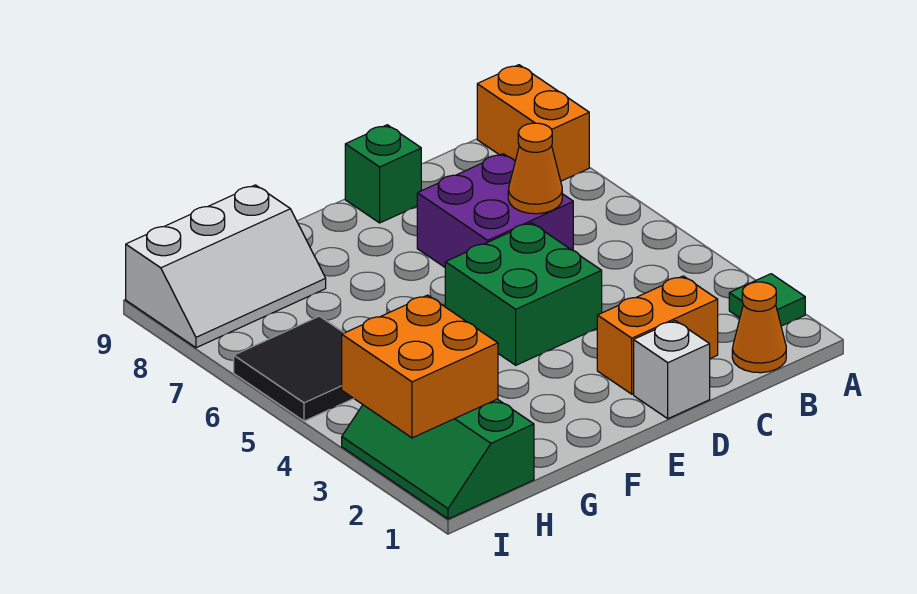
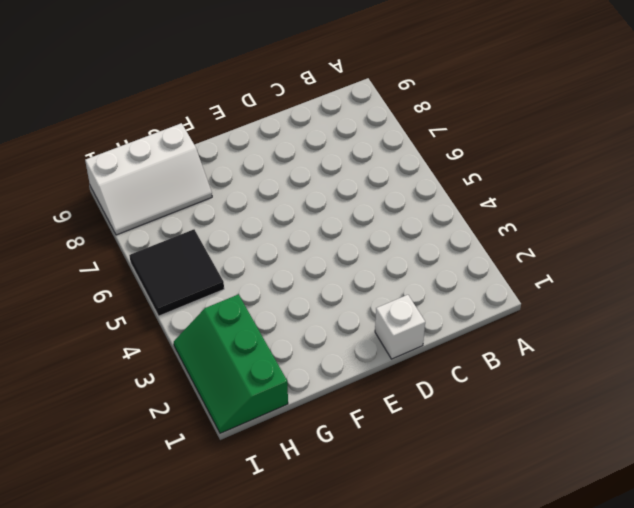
none -> green tile A2 level 1
none -> orange brick A8:A9 level 1
none -> orange cone B1 level 1

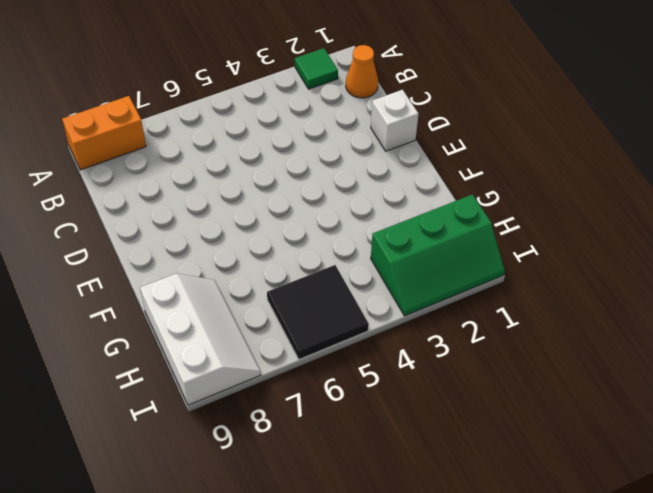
none -> orange brick C2:D2 level 1
none -> purple brick C6:D7 level 1
none -> green brick D4:E5 level 1

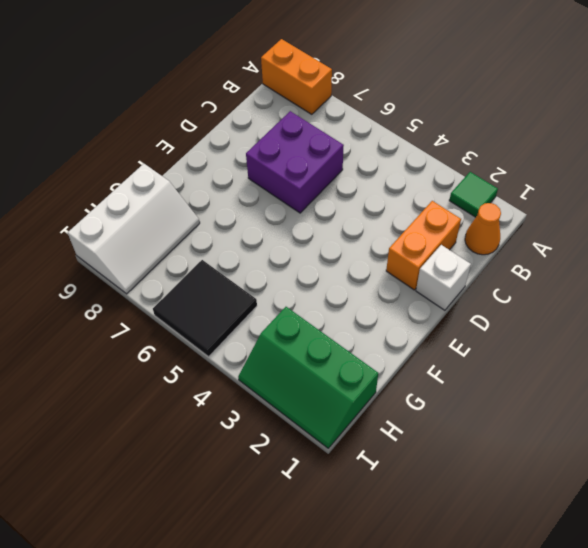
none -> green brick D4:E5 level 1
none -> green brick D9 level 1
none -> orange cone C6 level 2

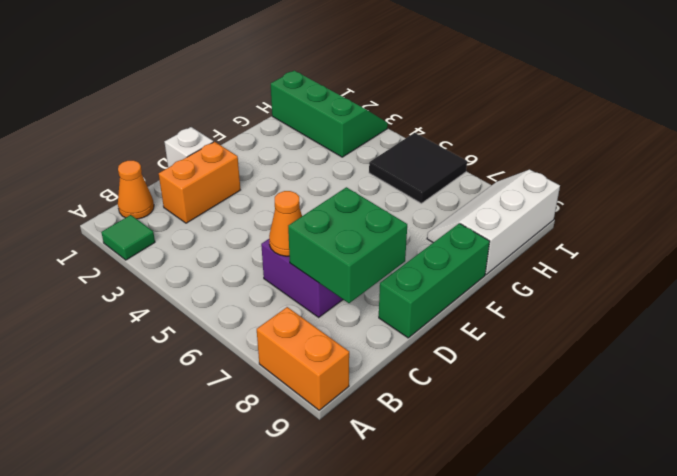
green brick C7:D8 level 2 -> green brick D4:E5 level 1
green brick D9:F9 level 1 -> green brick D9 level 1
none -> orange brick H2:I3 level 2

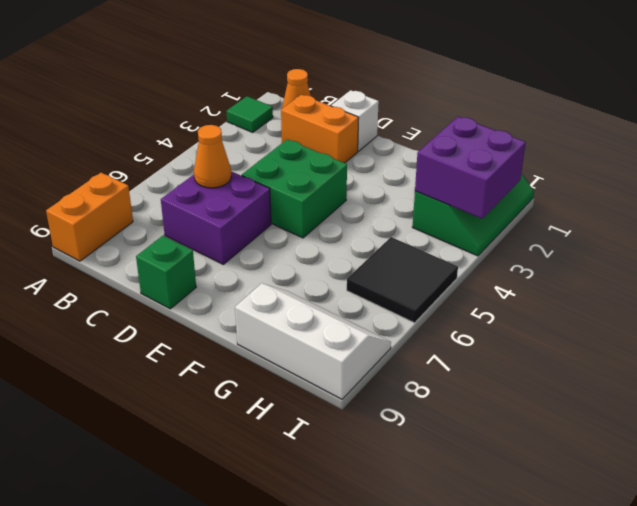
purple brick H2:I3 level 2 -> orange brick H2:I3 level 2

